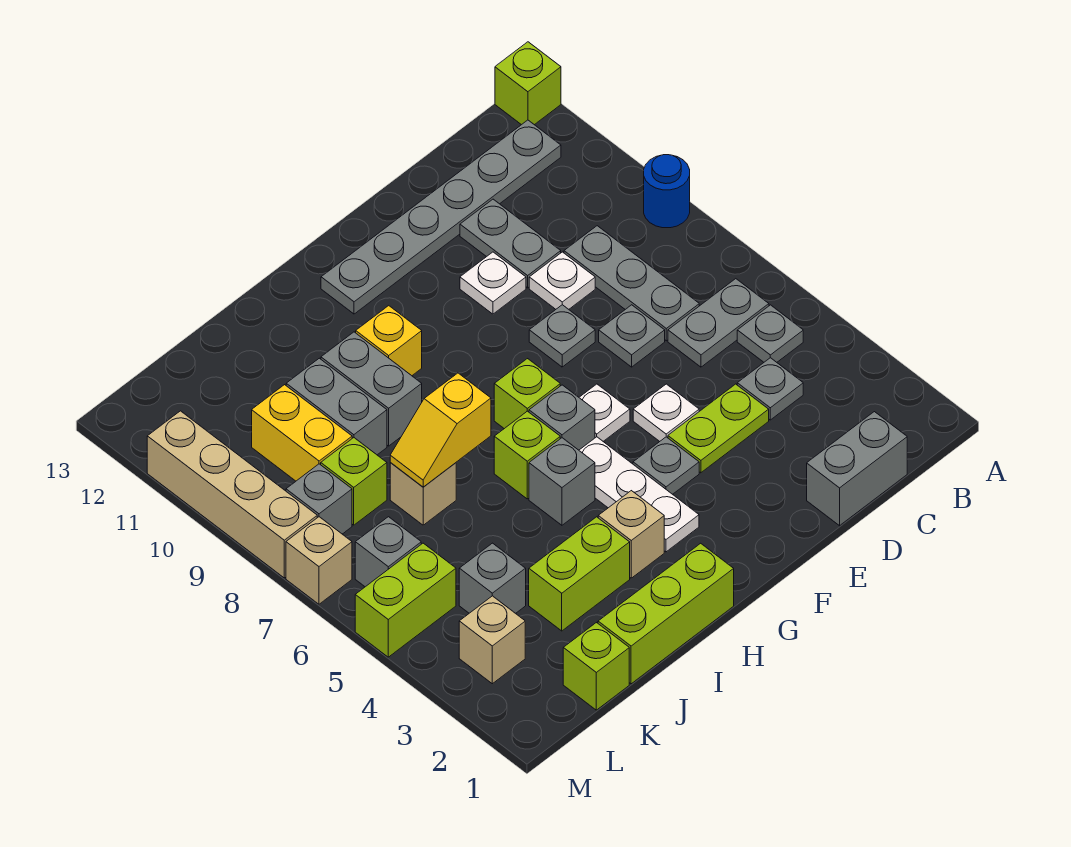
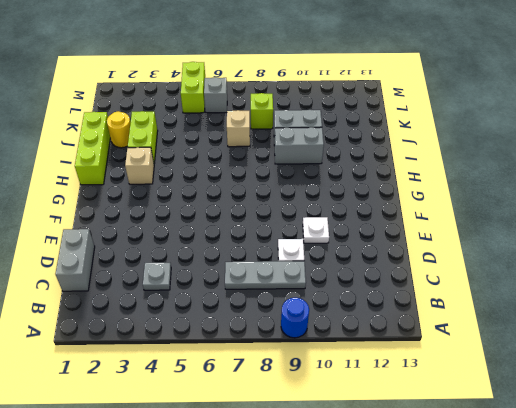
yellow round brick J2 level 1 -> none
none -> lime brick A13 level 1
none -> grey plate B5 level 1
none -> grey plate B6:C6 level 1
none -> grey plate B12:G12 level 1

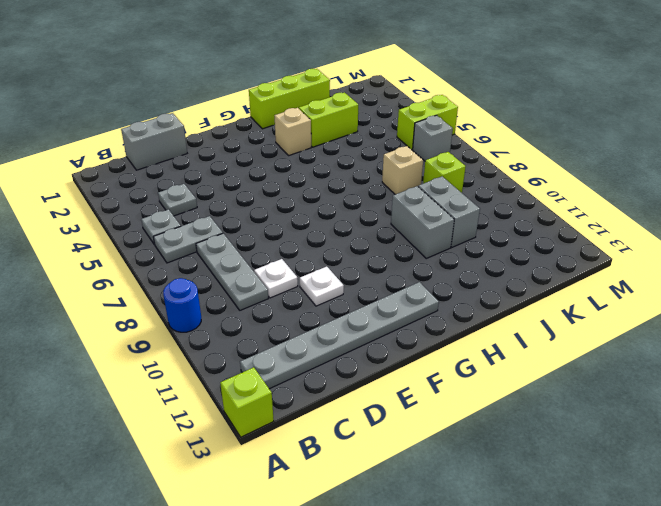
none -> lime plate D4:E4 level 1
none -> grey plate D7 level 1
none -> grey plate D10:D11 level 1
none -> white plate E5 level 1

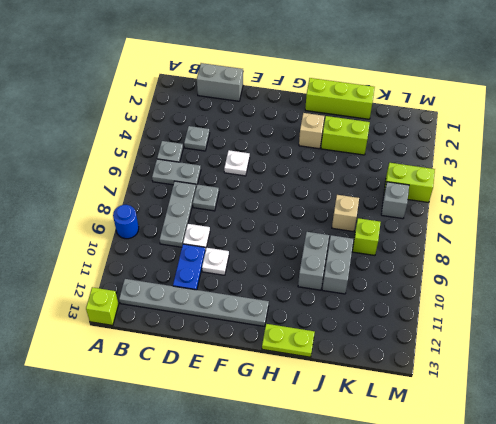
blue plate D10:D11 level 1 -> grey plate D10:D11 level 1
lime plate H13:I13 level 1 -> lime plate D4:E4 level 1
none -> grey plate E8 level 1
none -> grey plate F4 level 1
none -> white plate F6 level 1
none -> white plate G3:G5 level 1

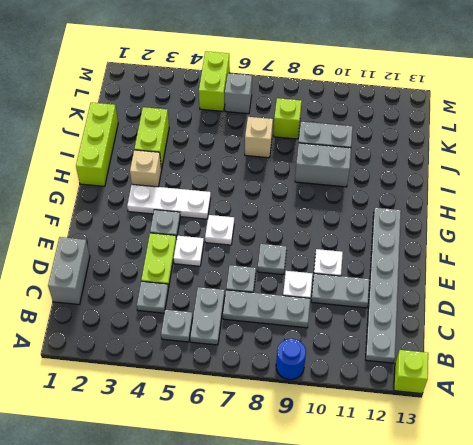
none -> grey brick G6 level 1
none -> lime brick G7 level 1
none -> grey brick H5 level 1
none -> lime brick H6 level 1

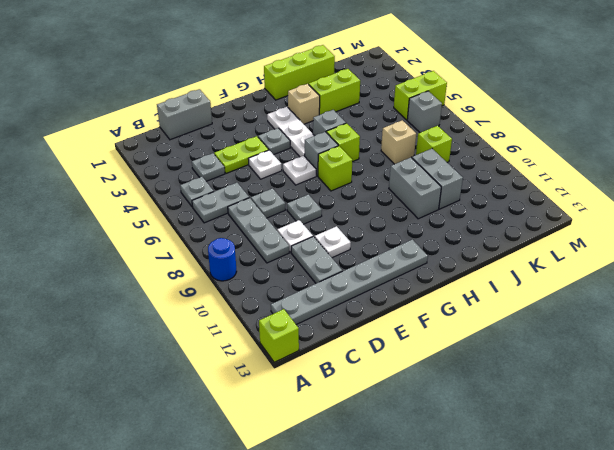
none -> yellow brick H10 level 1
none -> lime brick K1 level 1
none -> grey brick K4 level 1
none -> yellow brick K9:K10 level 1

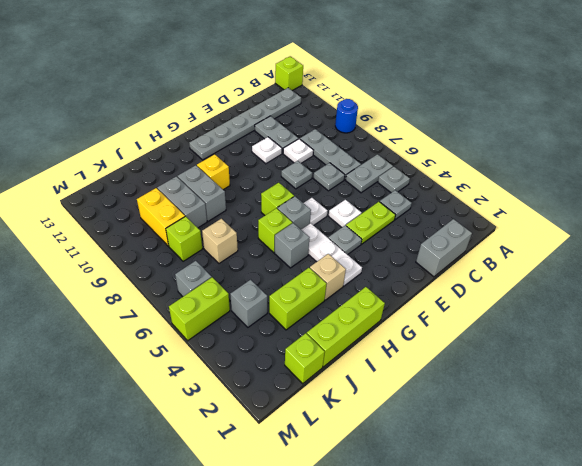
none -> tan brick L3 level 1
none -> grey brick L8 level 1
none -> tan brick M7 level 1
none -> tan brick M8:M11 level 1

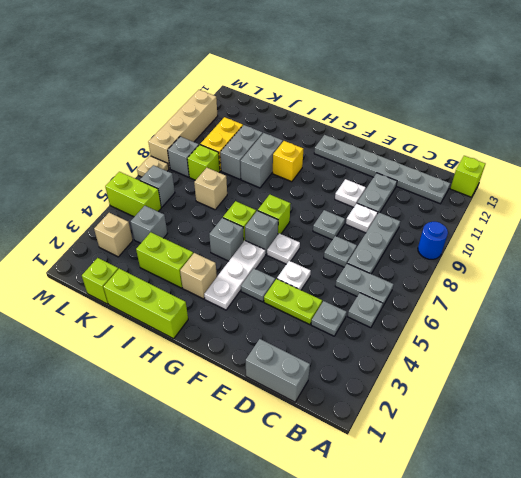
tan plate M7 level 1 -> tan brick M7 level 1
none -> yellow slope I7:J7 level 2 top I

